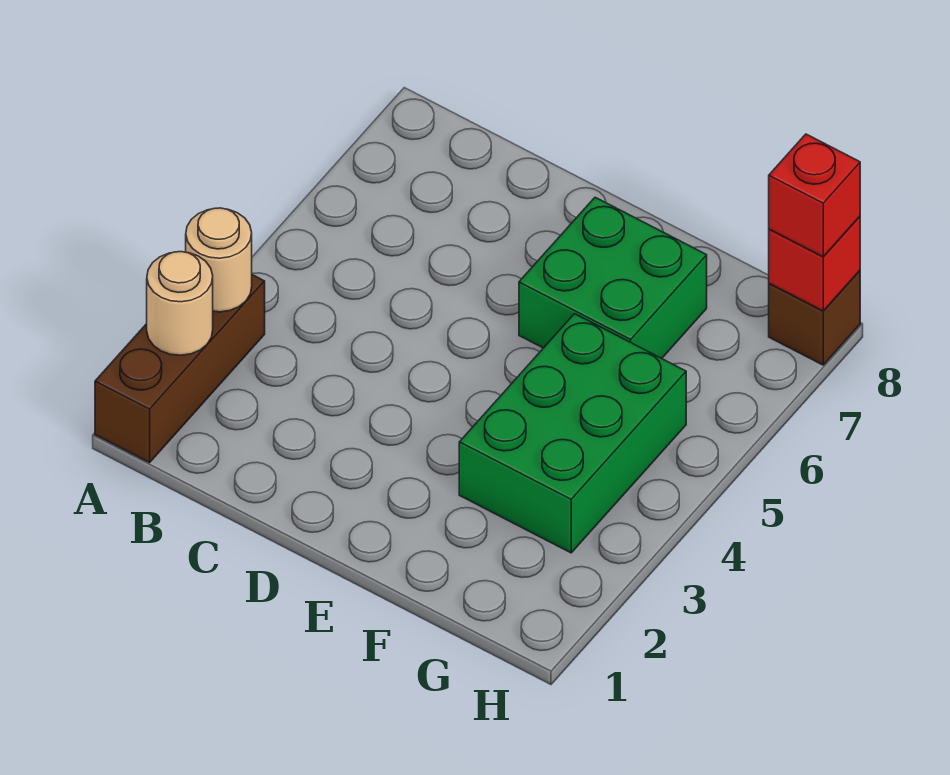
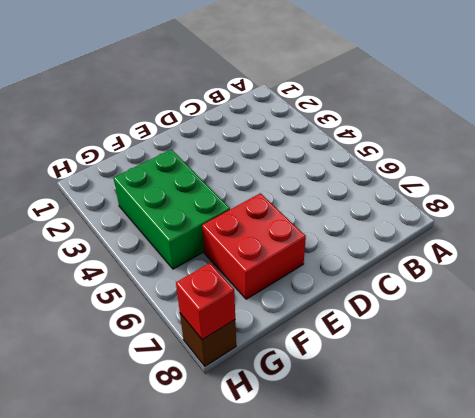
red brick E6:F7 level 1 -> green brick E6:F7 level 1
none -> brown brick A1:A3 level 1
none -> tan round brick A2 level 2

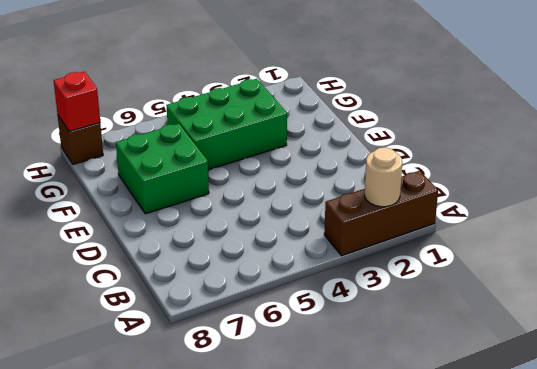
none -> tan round brick A3 level 2
none -> red brick H8 level 3

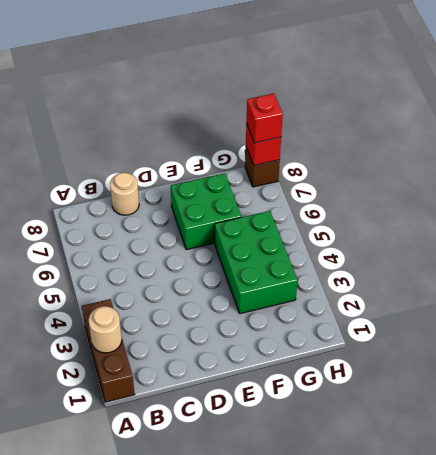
tan round brick C8 level 1 -> tan round brick A3 level 2

